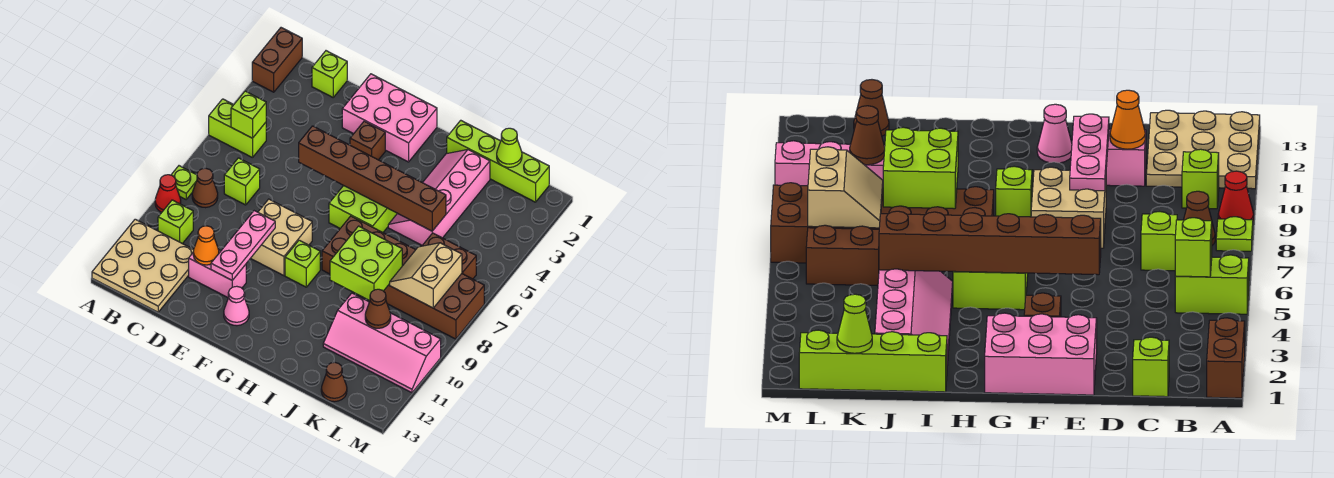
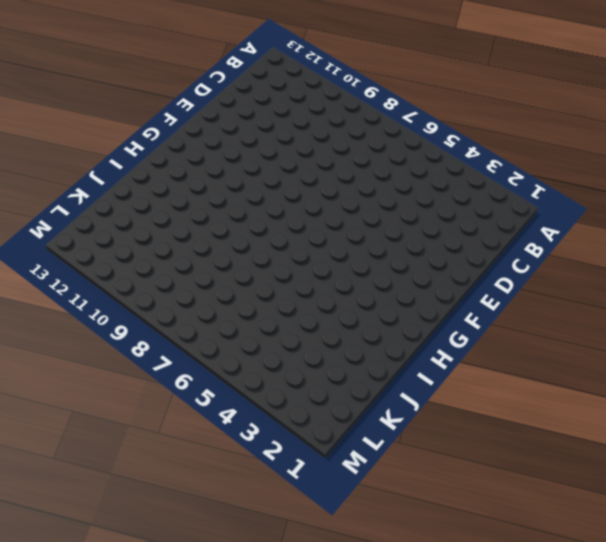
none -> brown brick A1:A2 level 1
none -> lime brick A5:B5 level 1
none -> lime plate A8 level 1
none -> red cone A9 level 1

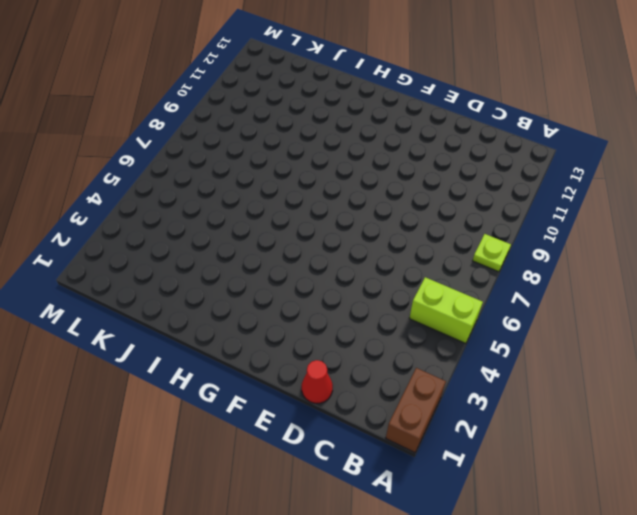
red cone D1 level 1 -> red cone A9 level 1
none -> tan plate A11:C13 level 1
none -> brown cone B8 level 1
none -> lime brick B10 level 1
none -> lime brick C1 level 1

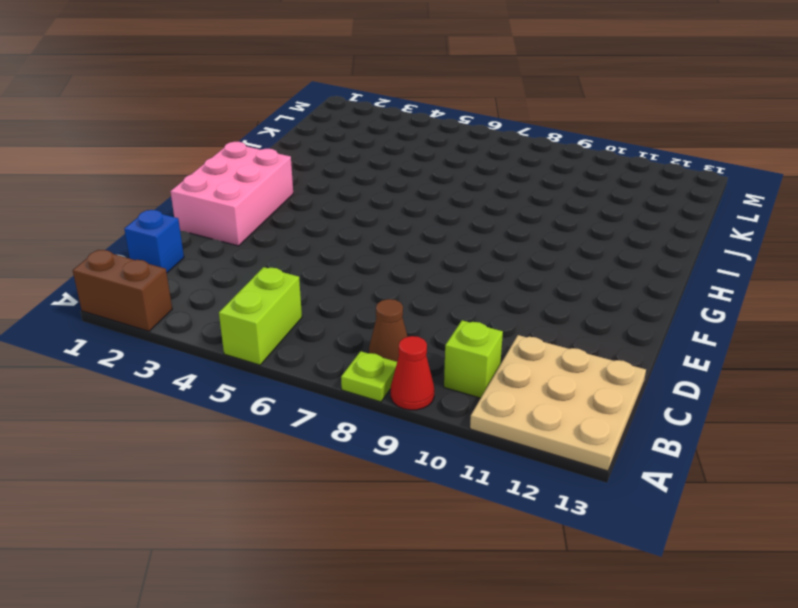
blue brick C1 level 1 -> lime brick C1 level 1
none -> lime brick C7 level 1
none -> pink brick D11:E11 level 1
none -> tan brick E8:F9 level 1
none -> brown brick F3 level 1

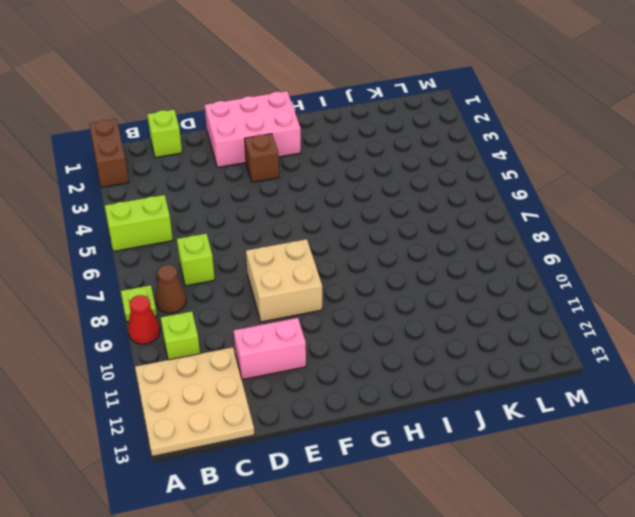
none -> pink cone F12 level 1
none -> lime brick G5:H6 level 1
none -> lime brick G9 level 1
none -> brown brick H7:M8 level 1

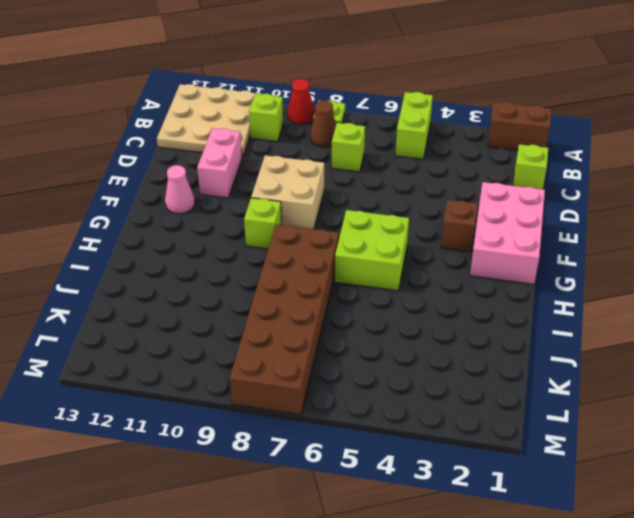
none -> lime brick I1:L1 level 1
none -> pink slope I2:J5 level 1 top J
none -> pink slope J10:M11 level 1 top 10
none -> brown brick K6:L6 level 1

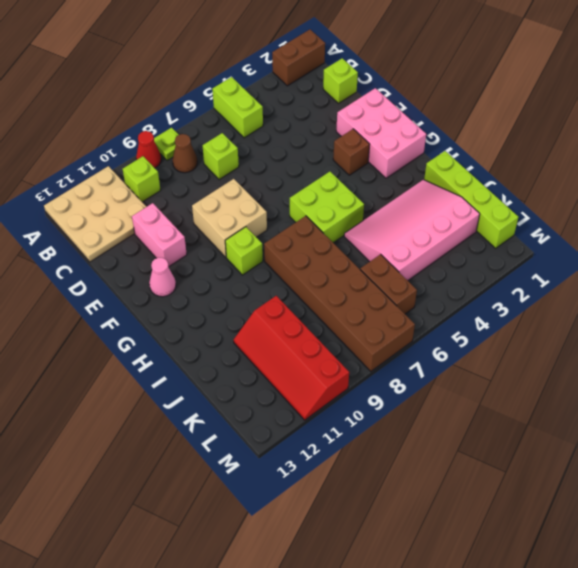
pink slope I2:K5 level 1 top K -> pink slope I2:J5 level 1 top J
red slope J10:M11 level 1 top 10 -> pink slope J10:M11 level 1 top 10
none -> brown cone K13 level 1
none -> lime brick B5 level 2
none -> orange cone D11 level 2
none -> brown brick E5:J5 level 2

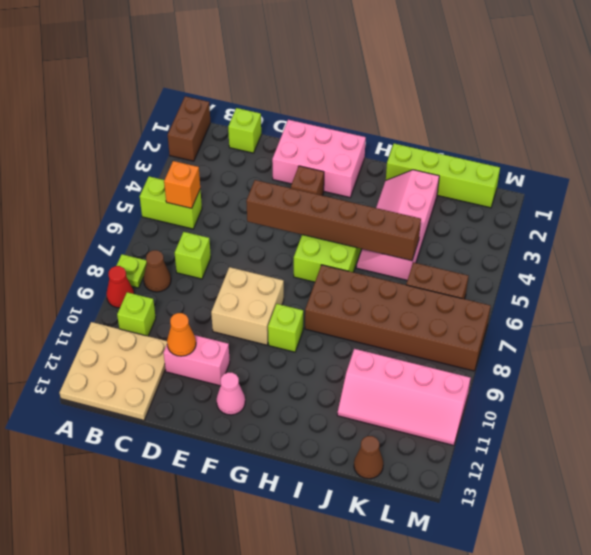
orange brick B5 level 2 -> lime brick B5 level 2
none -> pink plate E9:E11 level 2
none -> lime brick I8:J9 level 2
none -> lime cone K1 level 2
none -> tan slope K7:L8 level 2 top L

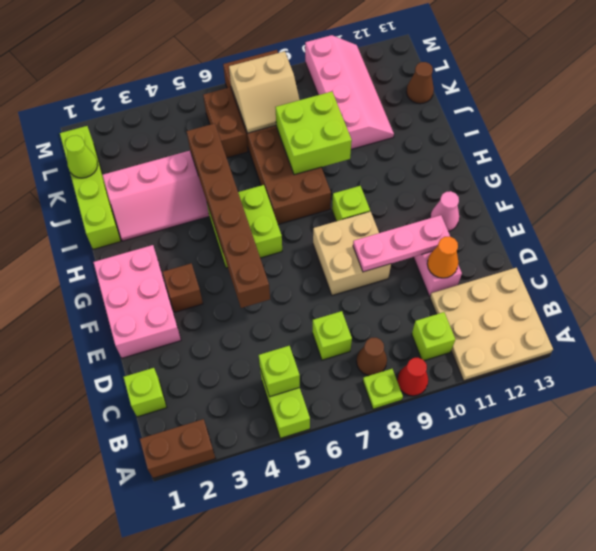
none -> brown cone K10 level 2

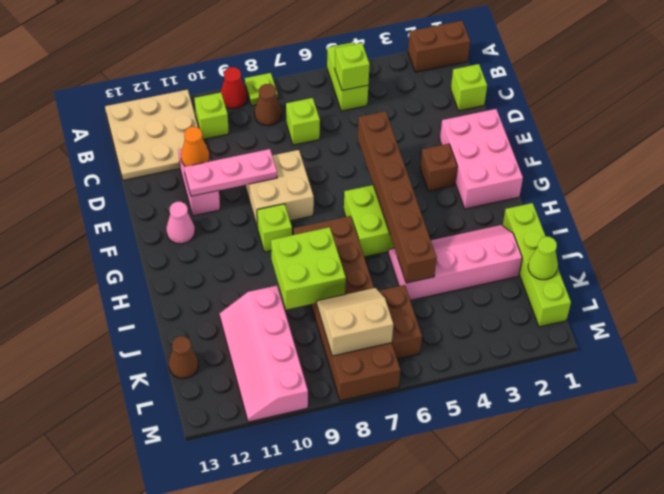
none -> brown cone K10 level 2

